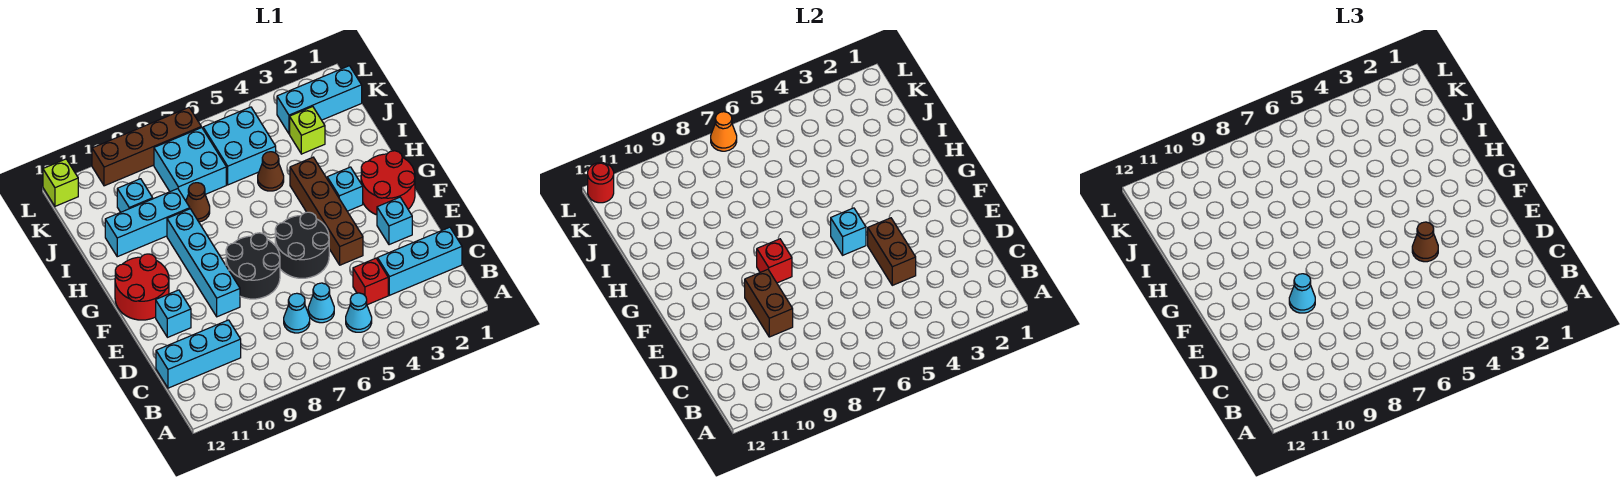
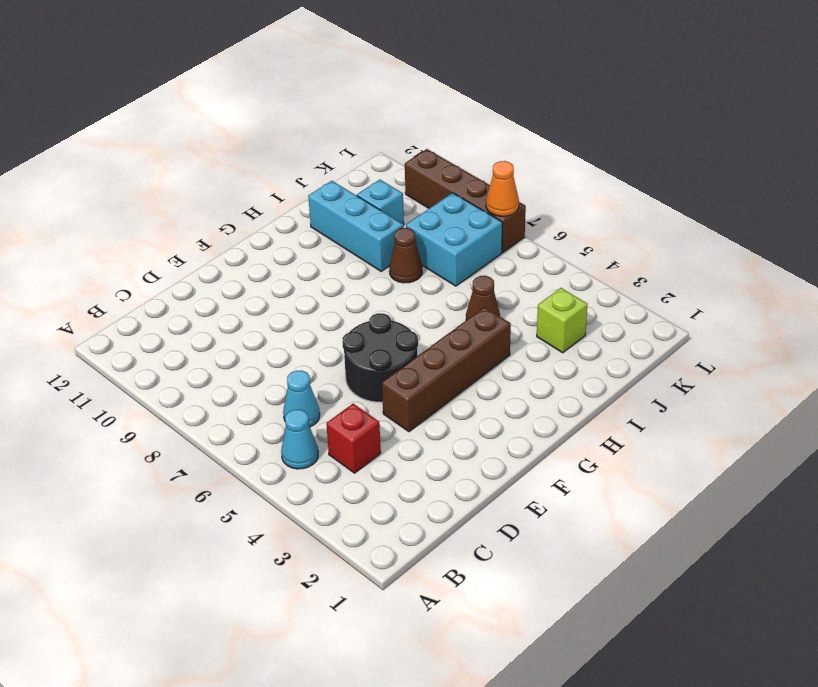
none -> cyan brick C1:C3 level 1
none -> cyan cone C7 level 1
none -> cyan brick C10:C12 level 1
none -> cyan brick E2 level 1

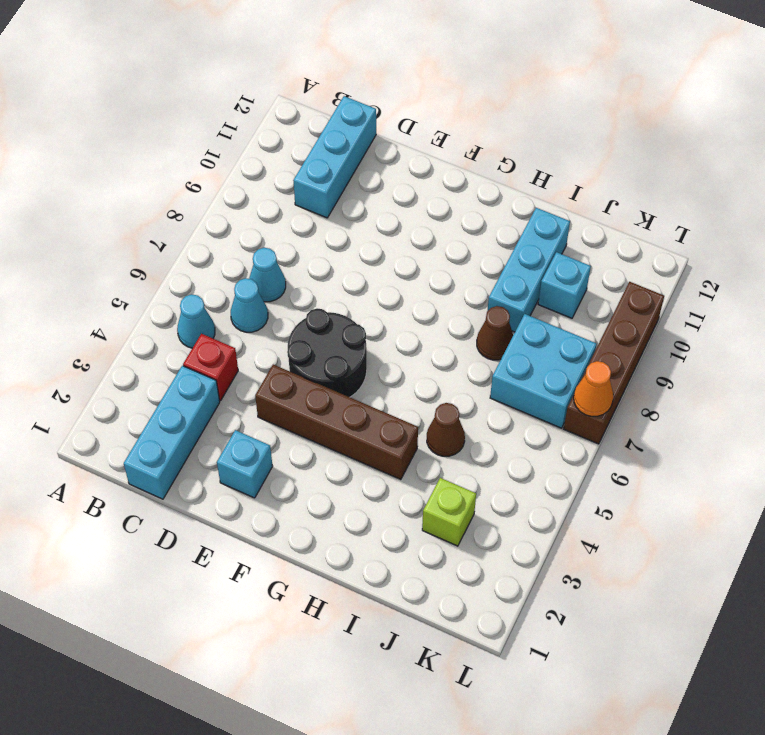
none -> black round brick E7:F8 level 1
none -> cyan brick E9:H9 level 1
none -> cyan brick E11 level 1
none -> red round brick F1:G2 level 1

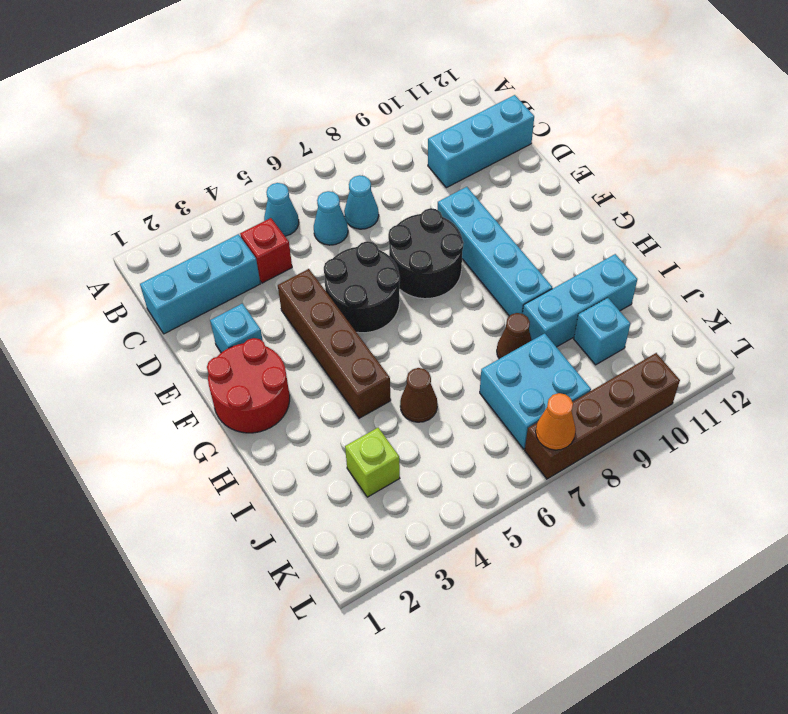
none -> cyan brick E11 level 1
none -> red round brick F11:G12 level 1
none -> cyan brick G3 level 1
none -> cyan brick J5:K6 level 1

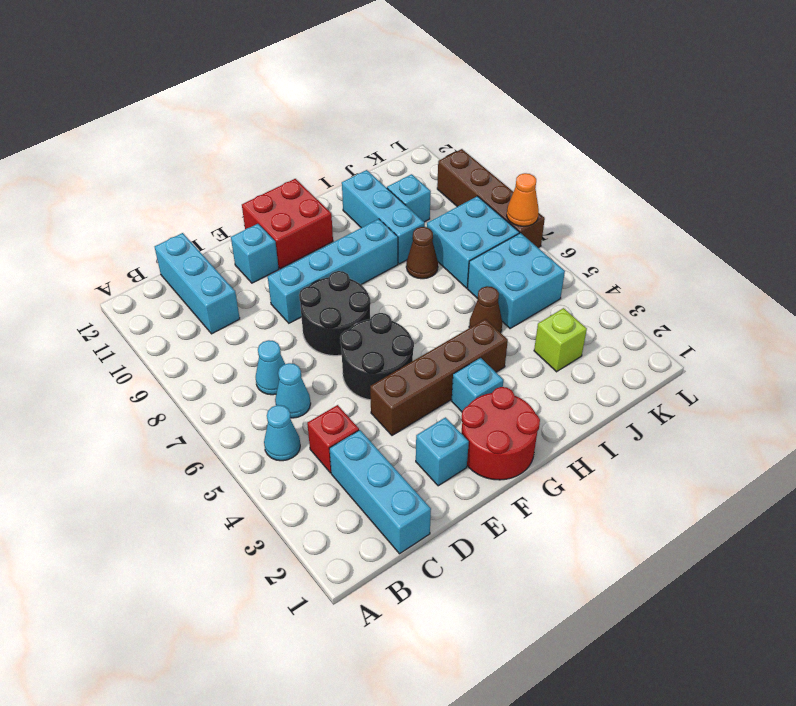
red brick F11:G12 level 1 -> red round brick F11:G12 level 1
none -> cyan brick K1:K3 level 1
none -> lime brick L12 level 1
none -> brown brick D4:E4 level 2
none -> brown brick D9:E9 level 2

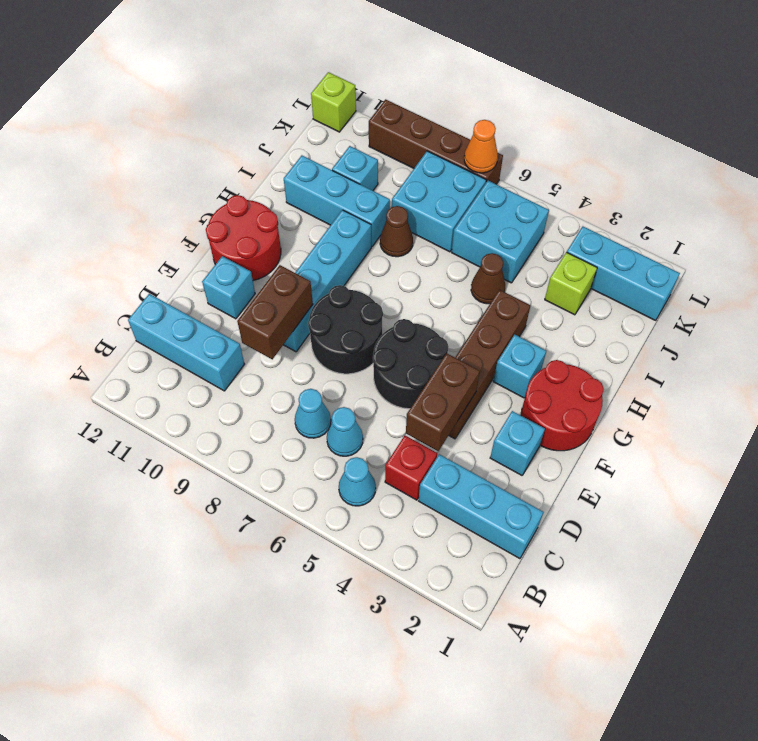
none -> cyan brick F5 level 2
none -> red brick F8 level 2
none -> red round brick L12 level 2
none -> brown cone E4 level 3

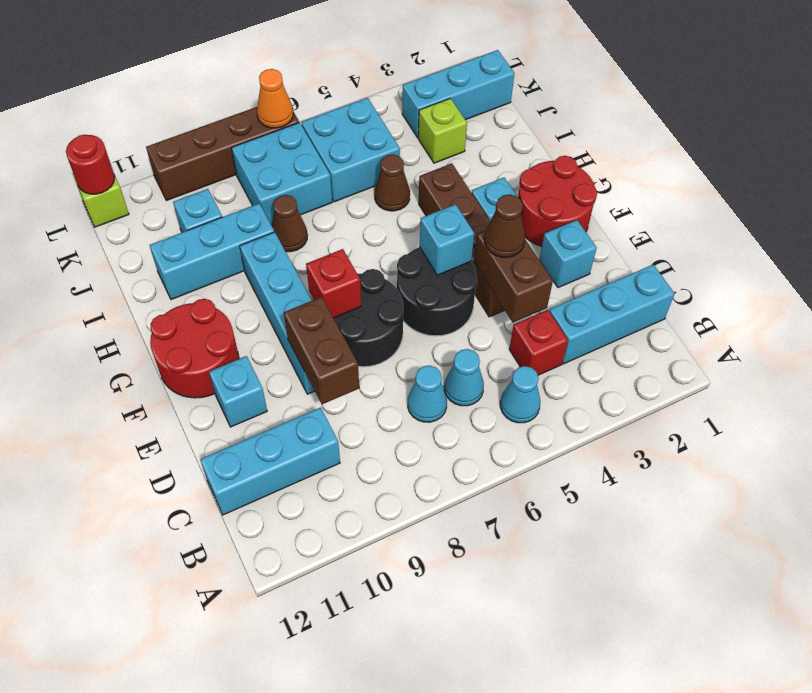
none -> cyan cone E9 level 3

